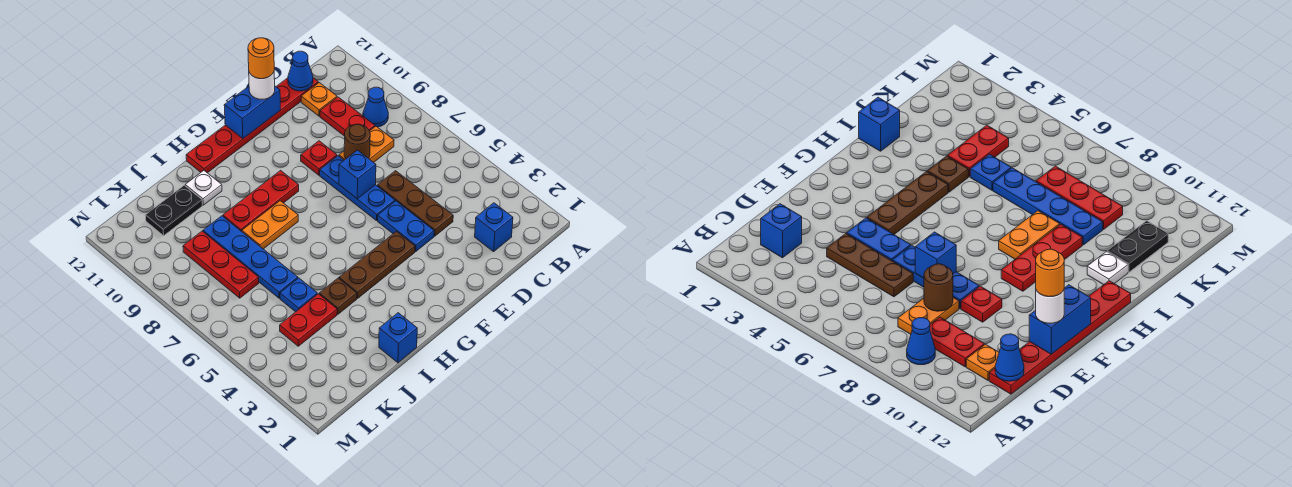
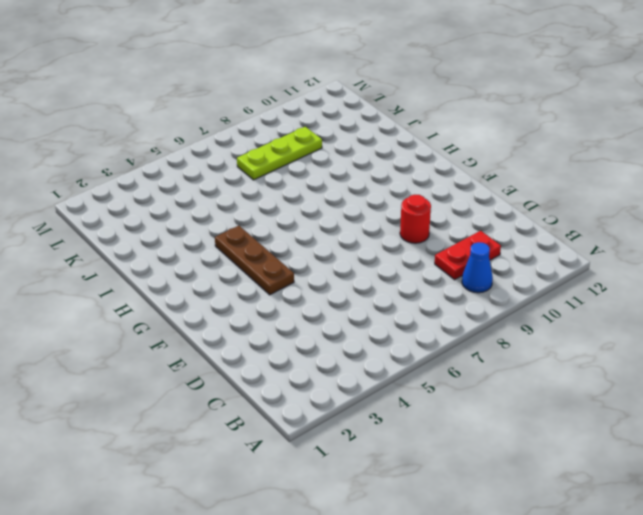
red round brick E9 level 1 -> red plate E9 level 1
lime plate K7:K9 level 1 -> red plate K7:K9 level 1
none -> blue brick C2 level 1
none -> orange plate C8:D8 level 1
none -> orange plate C11 level 1

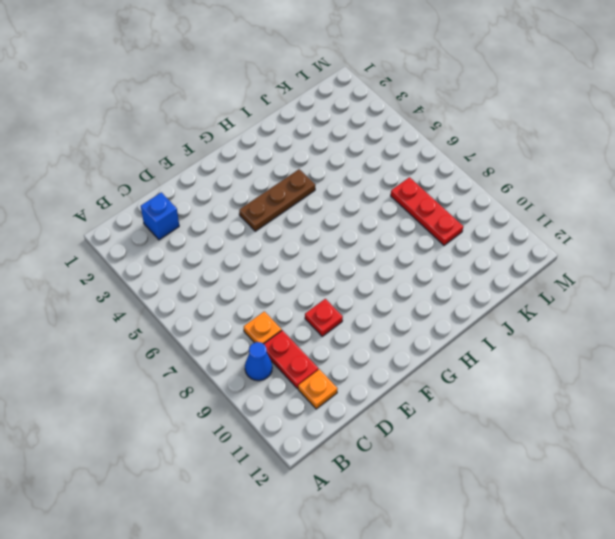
orange plate C8 level 1 -> orange plate C8:D8 level 1
none -> red plate C12:H12 level 1
none -> brown plate D4:D6 level 1
none -> blue plate E4:E5 level 1

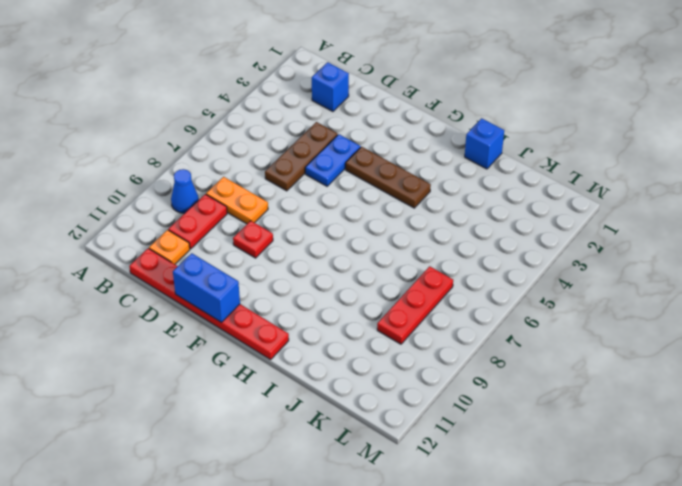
none -> blue plate E6:E8 level 1
none -> red plate G9:I9 level 1
none -> orange plate H8:I8 level 1

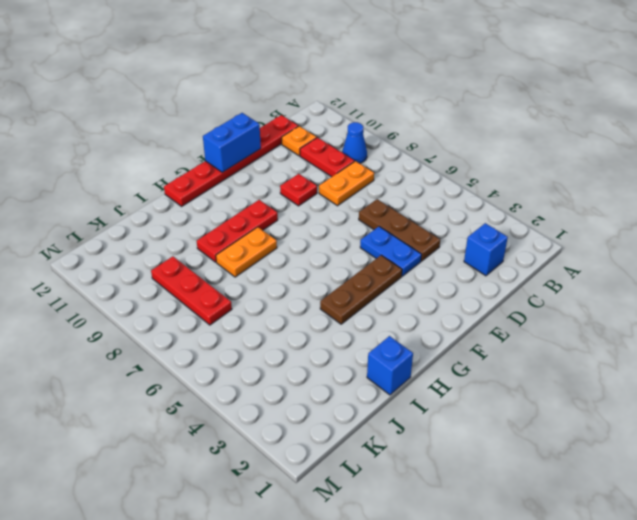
none -> blue plate E6:E8 level 1
none -> brown plate I4 level 1
none -> white plate I11 level 1

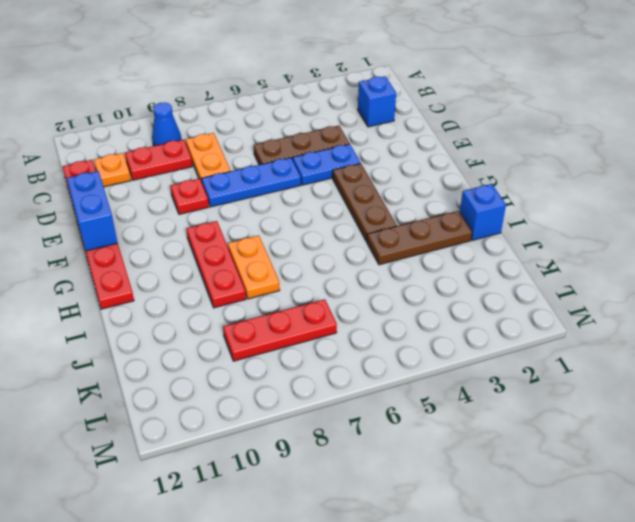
brown plate I2:I4 level 1 -> brown plate I4 level 1
none -> white plate I11 level 1
none -> red plate J4:K4 level 1
none -> blue plate J5 level 1

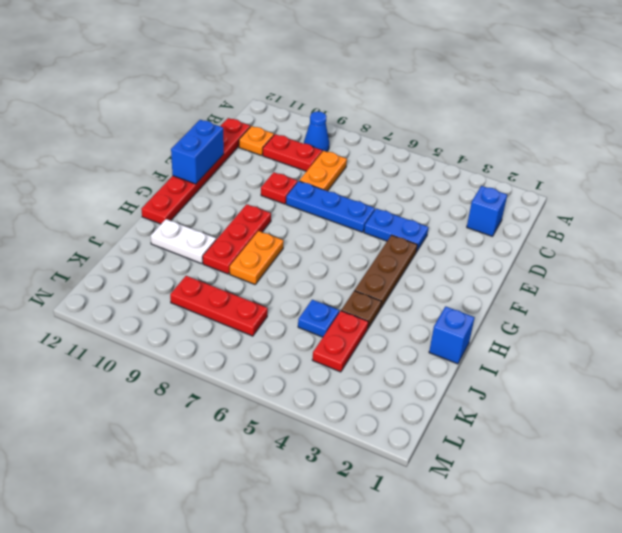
white plate I10:I11 level 1 -> white plate I11 level 1
none -> brown plate D4:D6 level 1
none -> blue plate J6:J9 level 1
none -> black plate J11:K11 level 1

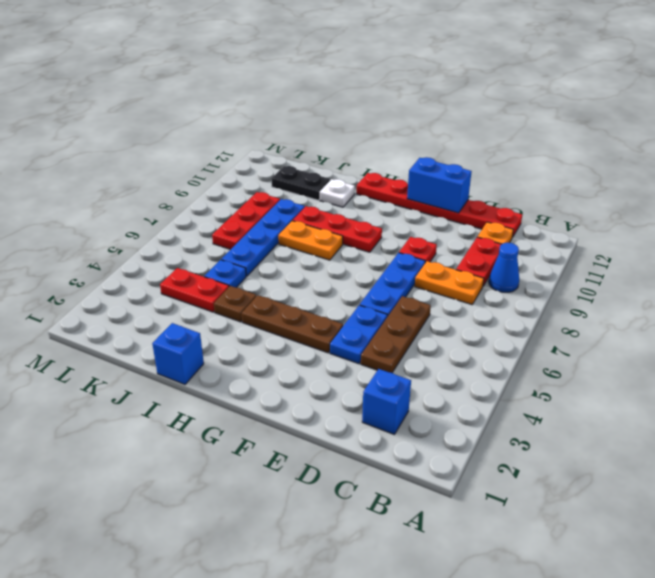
none -> blue cone C12 level 2
none -> brown round brick D8 level 2
none -> blue brick E7 level 2

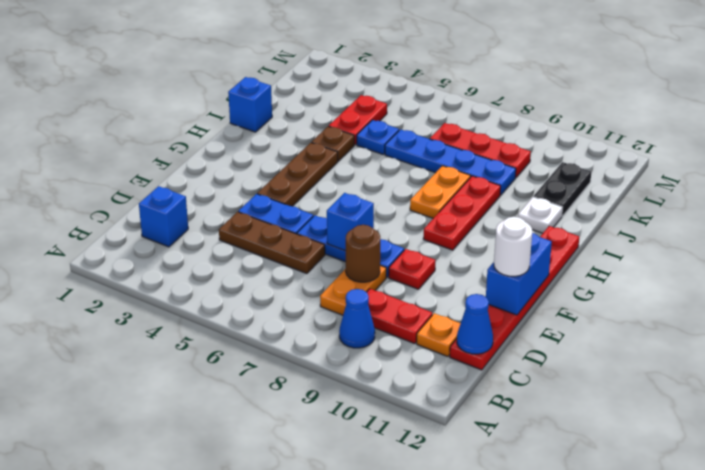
none -> orange round brick E12 level 4

